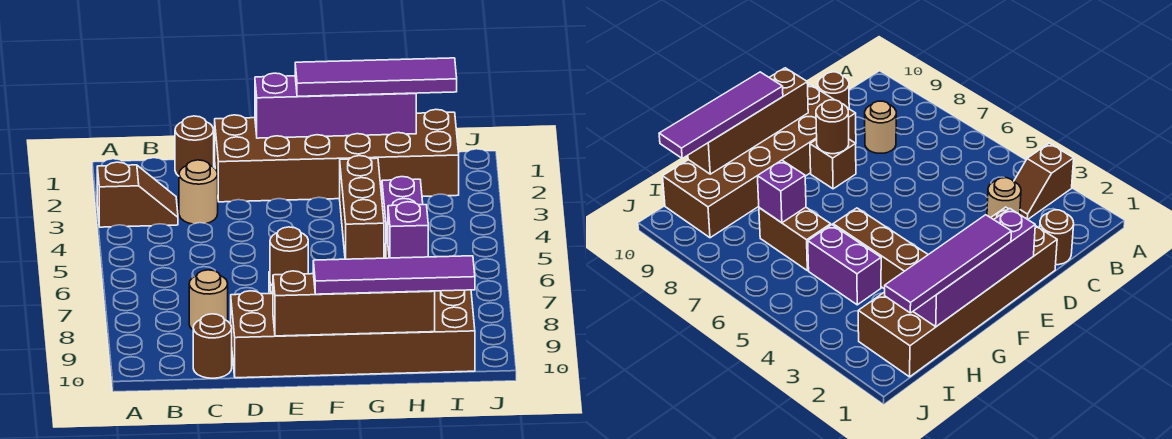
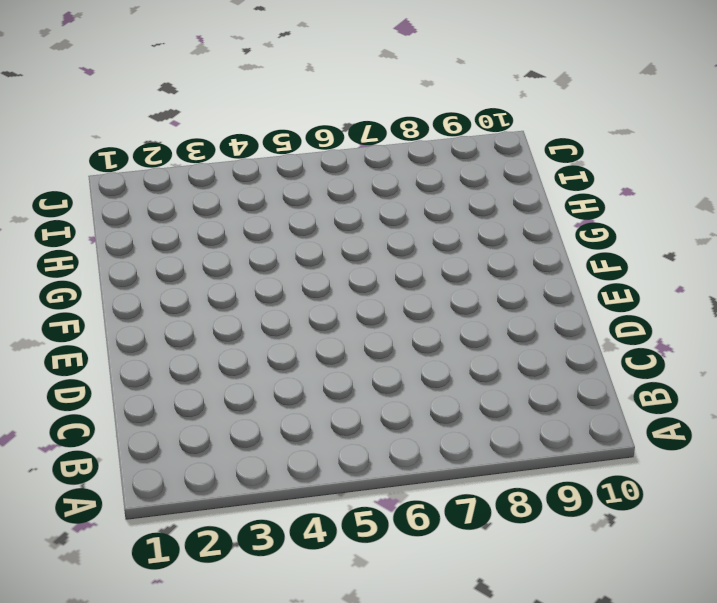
none -> brown slope A3:B3 level 1 top A
none -> brown round brick C1 level 1
none -> tan round brick C3 level 1

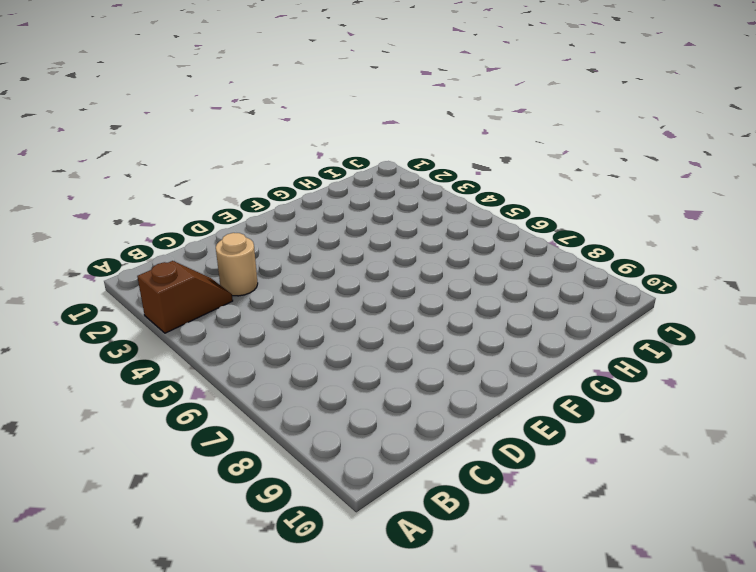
none -> brown round brick C1 level 1
none -> tan round brick C8 level 1
none -> brown round brick C10 level 1

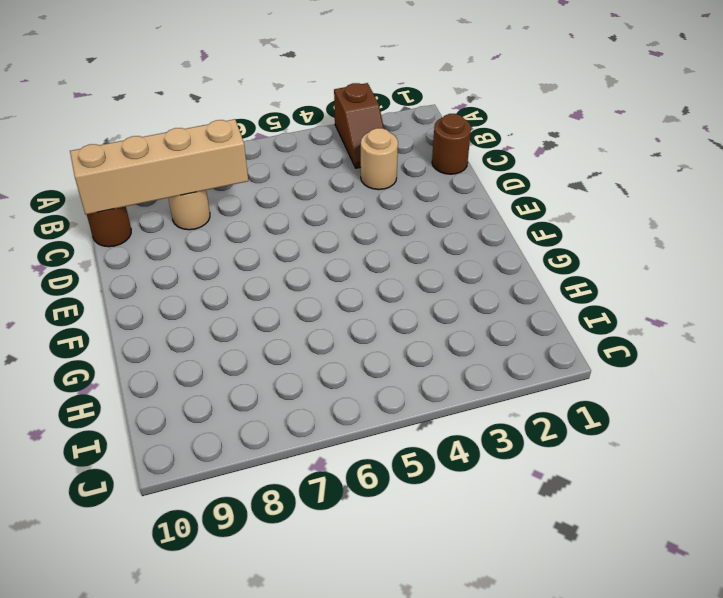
tan brick C7:C10 level 2 -> none
none -> brown brick D1:I2 level 1
none -> brown brick D9:I10 level 1
none -> brown brick E8 level 1

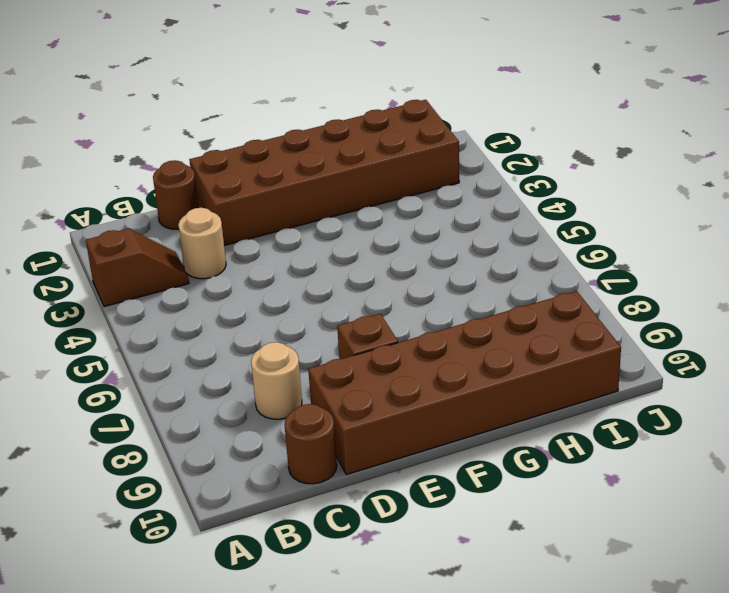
none -> brown brick G3:G5 level 1
none -> purple brick H4:H5 level 1
none -> brown brick H6:H7 level 1

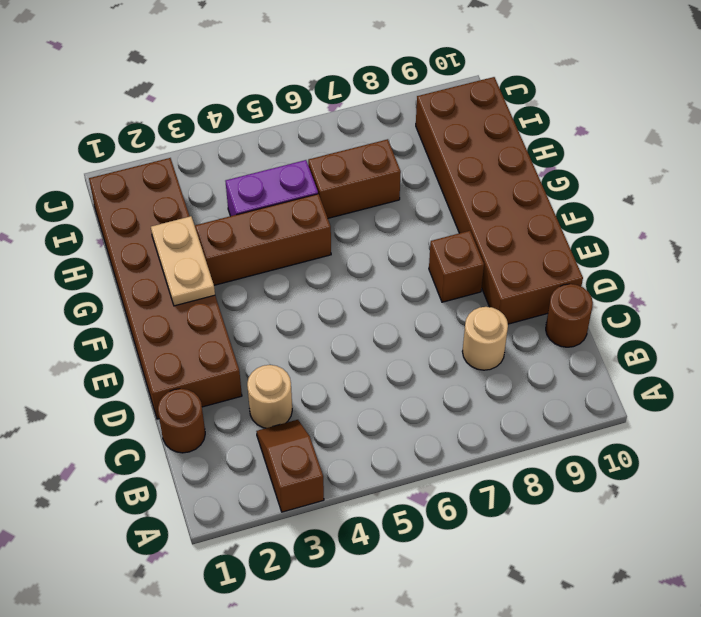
tan plate F2:G2 level 2 -> none
none -> purple brick E1:H1 level 2
none -> brown round brick E8 level 2
none -> brown brick E10:H10 level 2

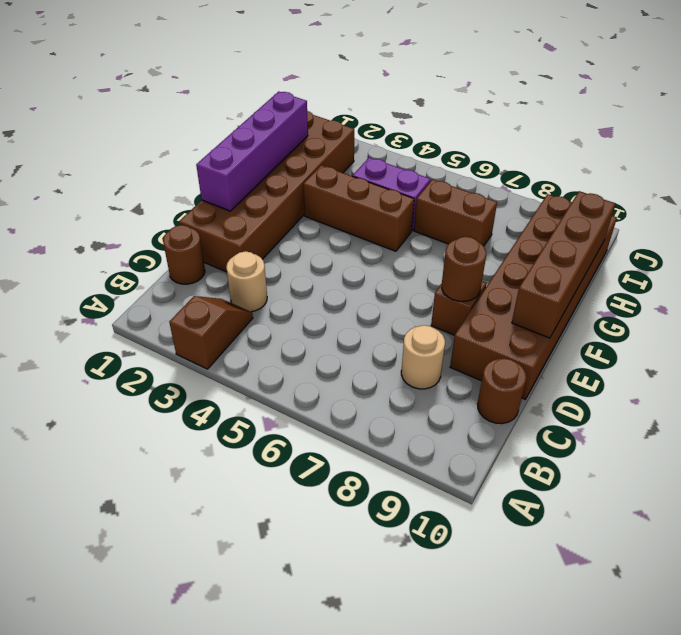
none -> purple brick H7 level 2
none -> purple tile F1:I1 level 3
none -> purple tile F10:I10 level 3

